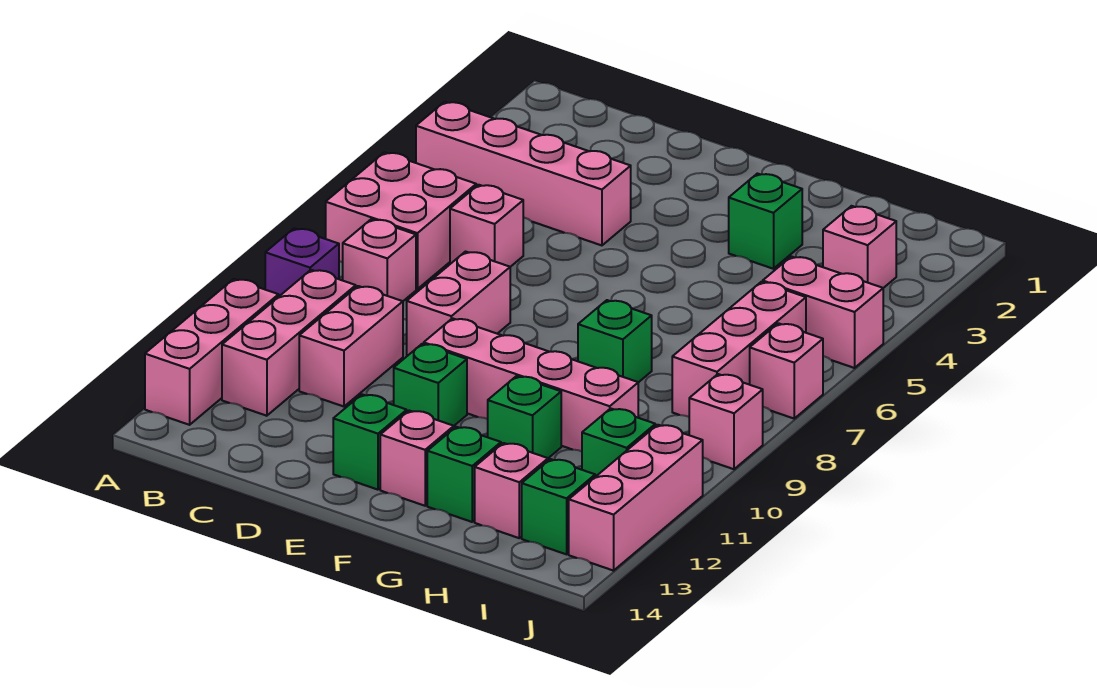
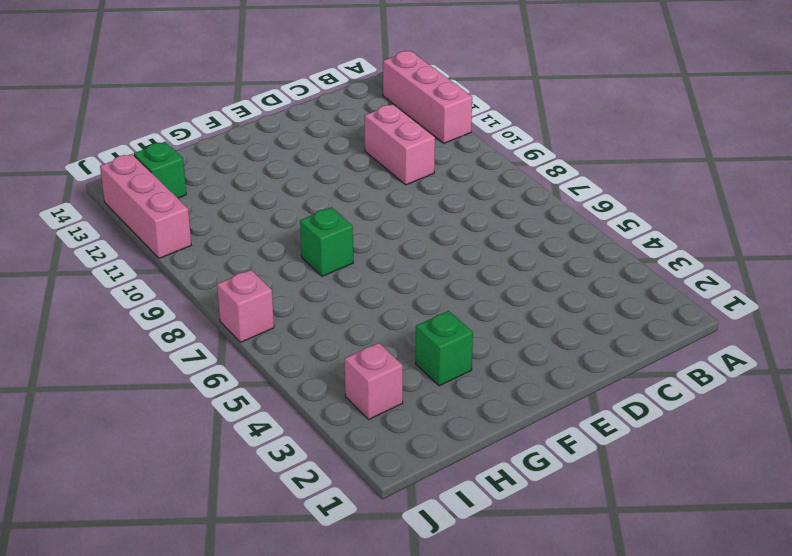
none -> pink brick A4:D4 level 1
none -> pink brick A6:B7 level 1
none -> purple brick A9 level 1

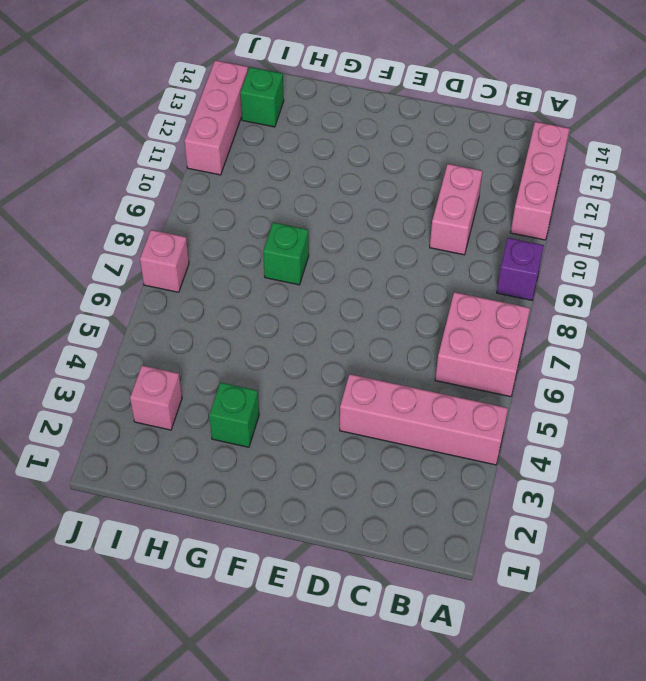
none -> pink brick B8 level 1
none -> pink brick B10:B12 level 1
none -> pink brick C6 level 1

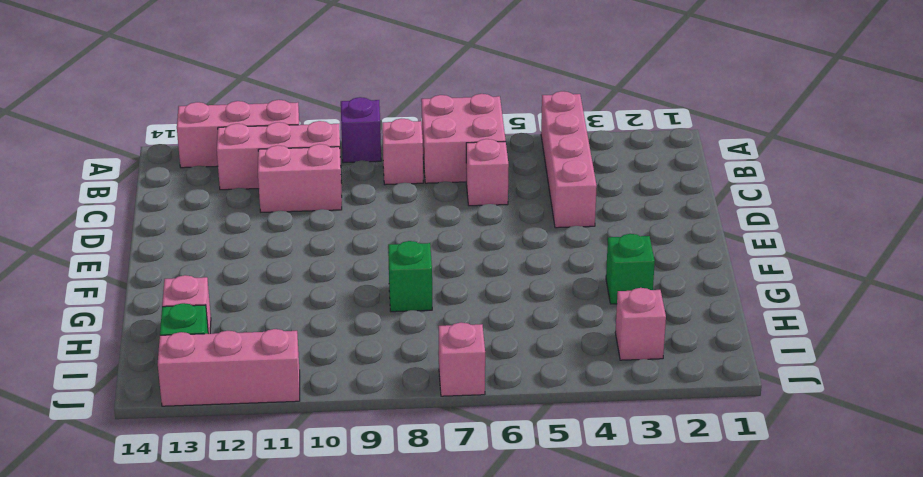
none -> pink brick D8:D9 level 1
none -> pink brick E10:H10 level 1
none -> green brick E11 level 1

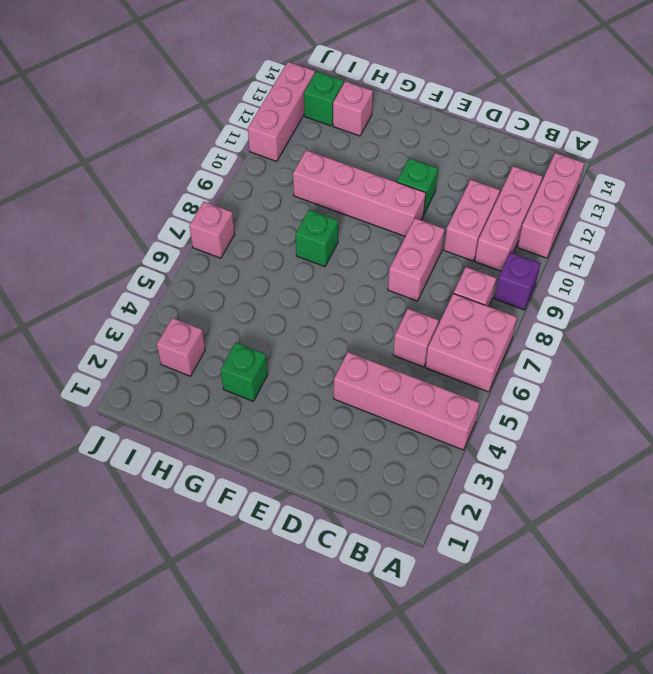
none -> green brick E13 level 1
none -> pink brick F13 level 1
none -> green brick G11 level 1

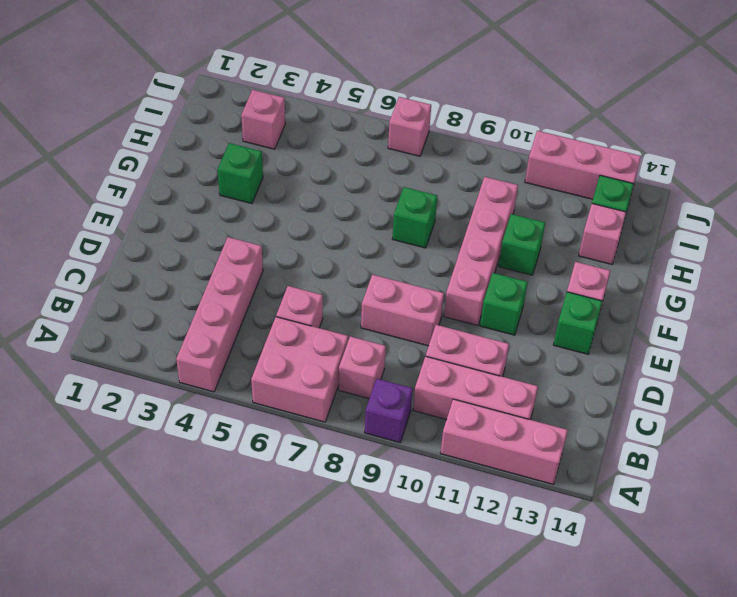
none -> green brick G13 level 1
none -> pink brick I5:J5 level 1
none -> pink brick I6:I8 level 1

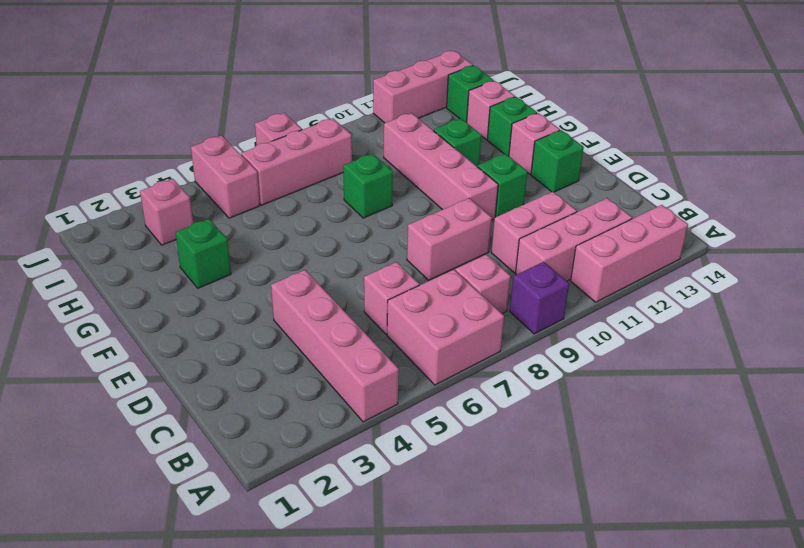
none -> green brick I11 level 1
none -> pink brick J9 level 1

